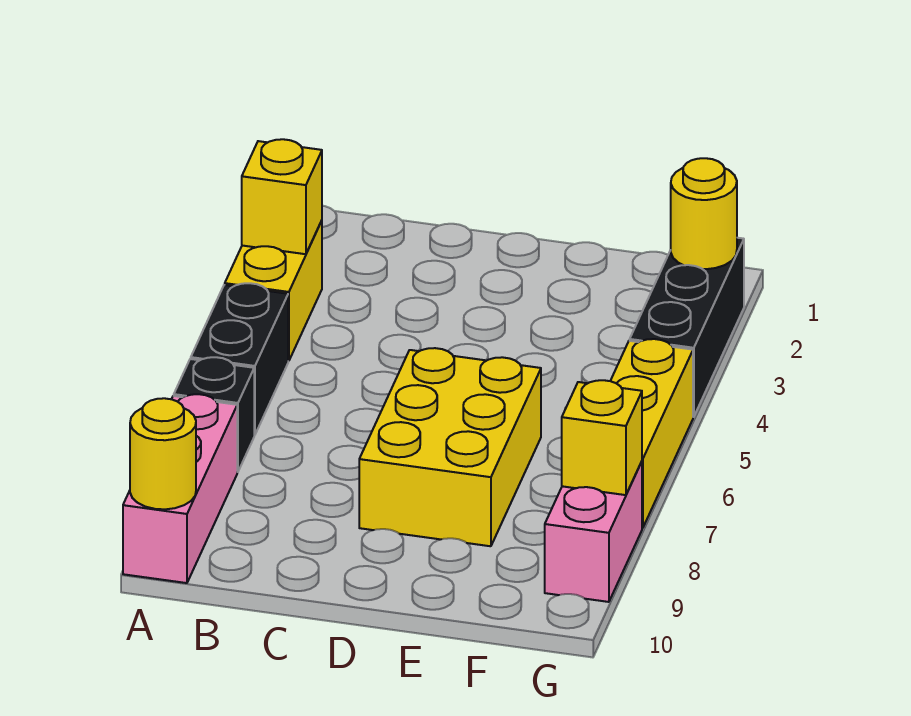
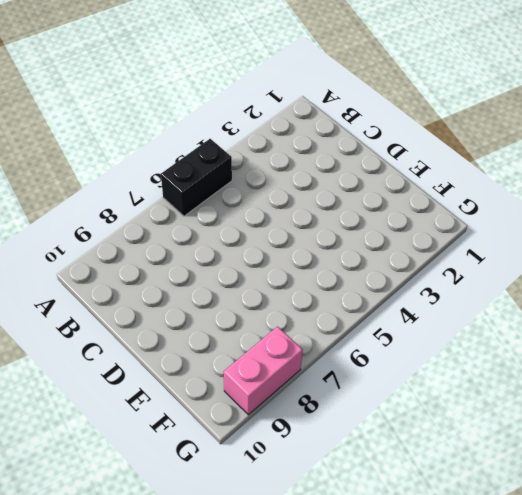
none -> yellow brick A3:A4 level 1
none -> black brick A7 level 1
none -> pink brick A8:A10 level 1

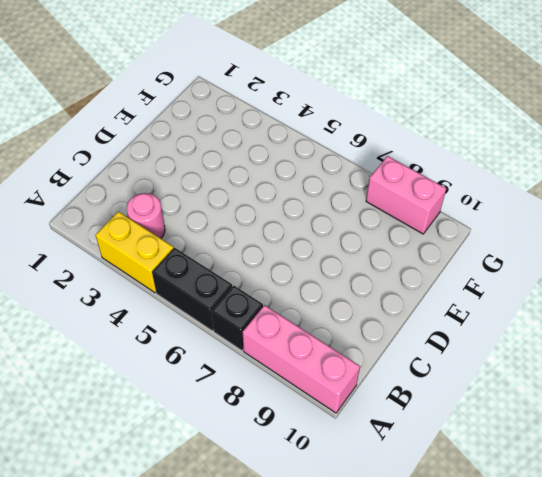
pink round brick B3 level 1 -> none
none -> yellow brick D6:E8 level 1
none -> black brick G2:G4 level 1
none -> yellow brick G5:G7 level 1

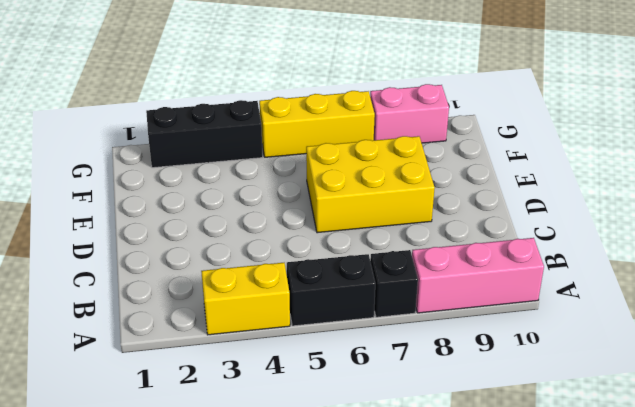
none -> yellow brick A3 level 2
none -> yellow round brick A10 level 2
none -> yellow round brick G2 level 2

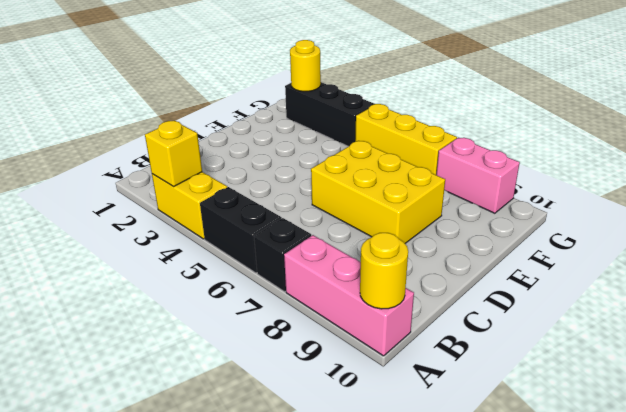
none -> yellow brick G8 level 2

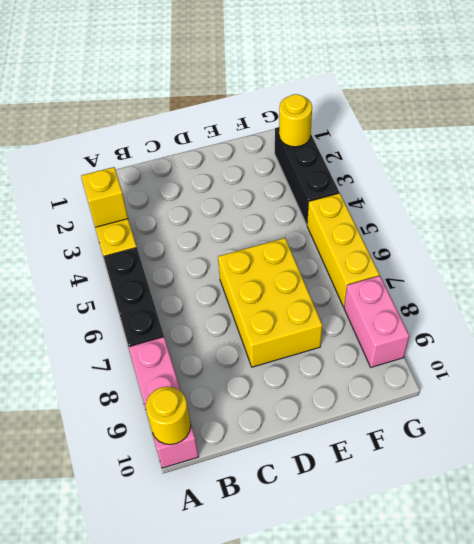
none -> yellow brick G8 level 2

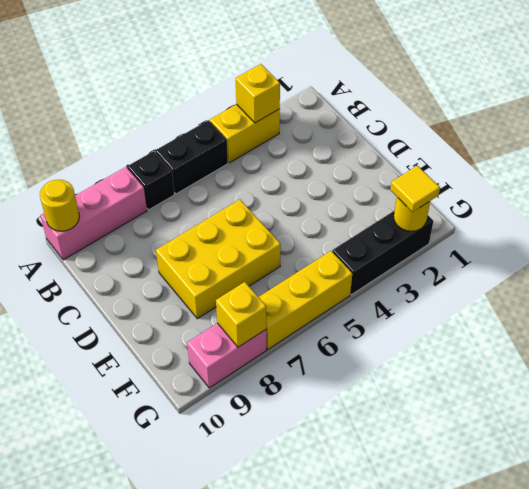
yellow tile G2 level 3 -> none

